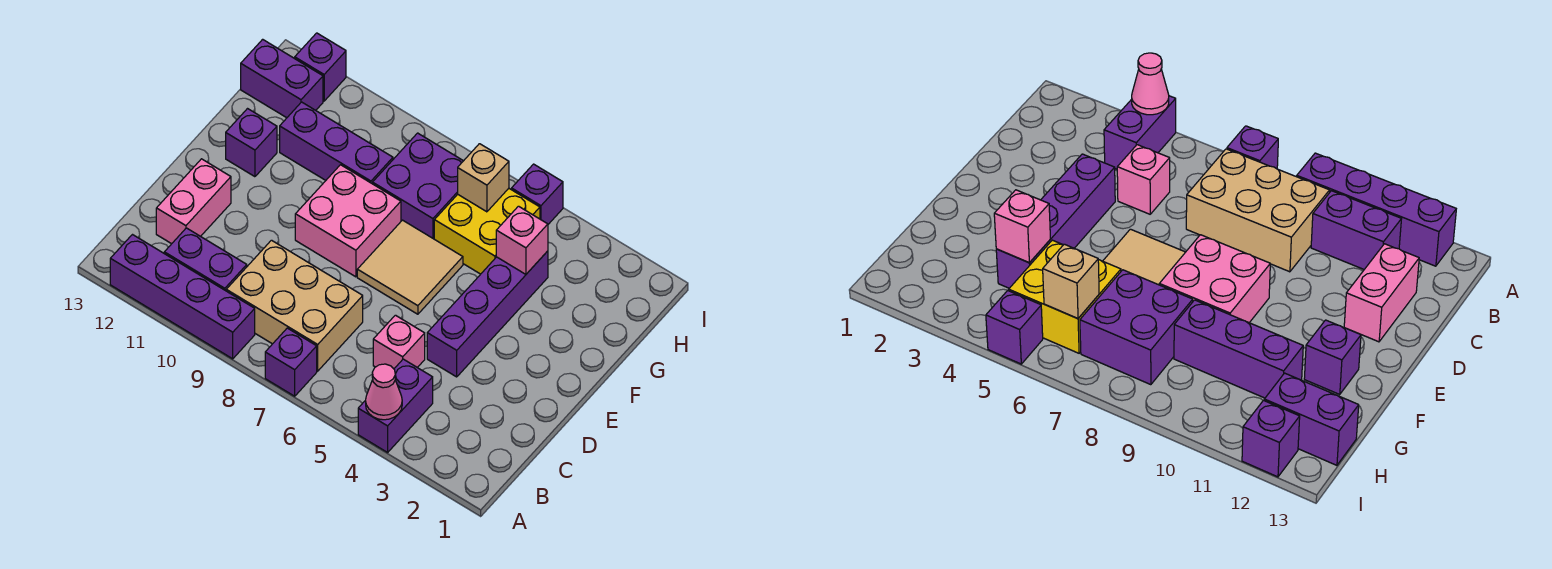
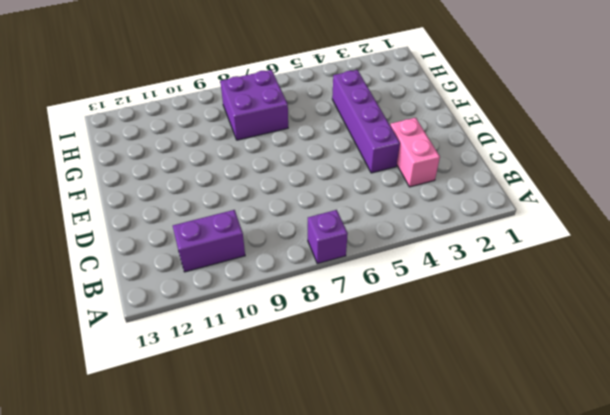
pink brick C3:D3 level 1 -> pink brick C12:D12 level 1
none -> purple brick A4:B4 level 1
none -> purple brick A9:A12 level 1
none -> tan brick B7:C9 level 1

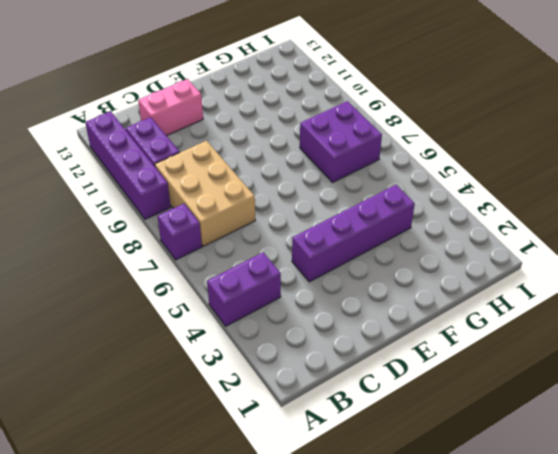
none -> pink brick C5 level 1
none -> tan tile E6:F7 level 1
none -> pink brick E8:F9 level 1

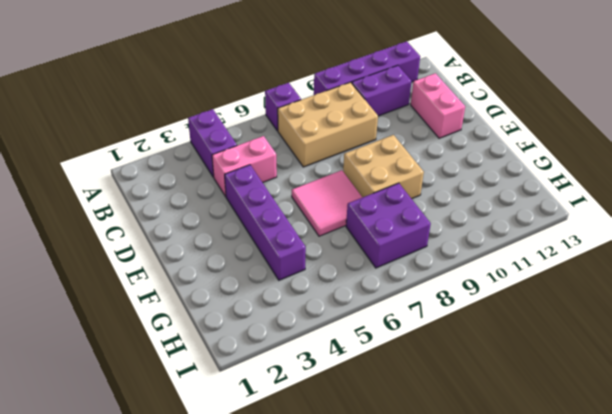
pink brick C4:C5 level 1 -> pink brick C5 level 1
pink tile E6:F7 level 1 -> tan tile E6:F7 level 1
tan brick E8:F9 level 1 -> pink brick E8:F9 level 1
none -> purple brick F12 level 1
none -> yellow brick G5:H6 level 1
none -> purple brick G9:G11 level 1

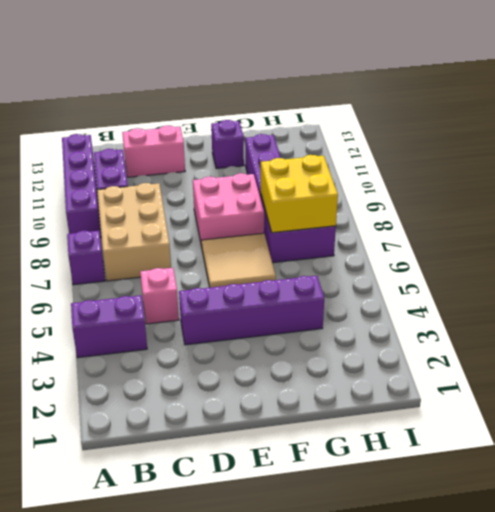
yellow brick G7:H8 level 2 -> yellow brick G5:H6 level 1
none -> purple brick H12:H13 level 1
none -> purple brick I5 level 1
none -> purple brick I12 level 1

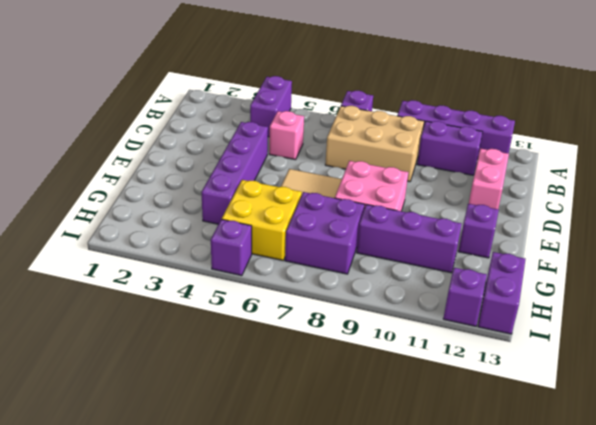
purple brick H13:I13 level 1 -> purple brick H12:H13 level 1
none -> pink cone A4 level 2
none -> pink brick G4 level 2
none -> tan brick H6 level 2

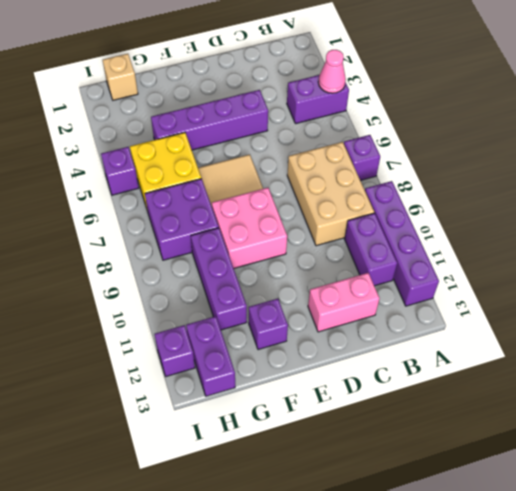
tan brick H1 level 1 -> tan brick H6 level 2
none -> pink brick C5 level 1
none -> pink brick G4 level 2

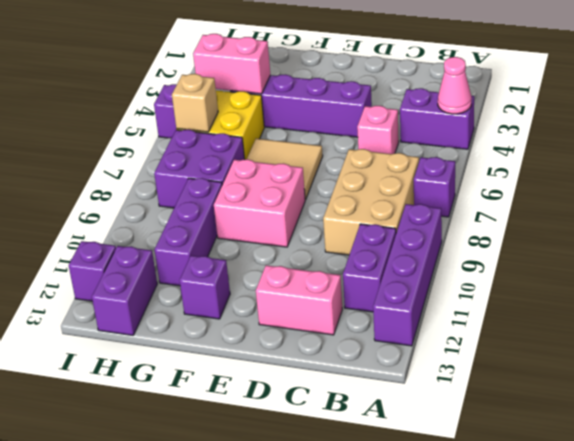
pink brick G4:H4 level 2 -> pink brick G4 level 2

